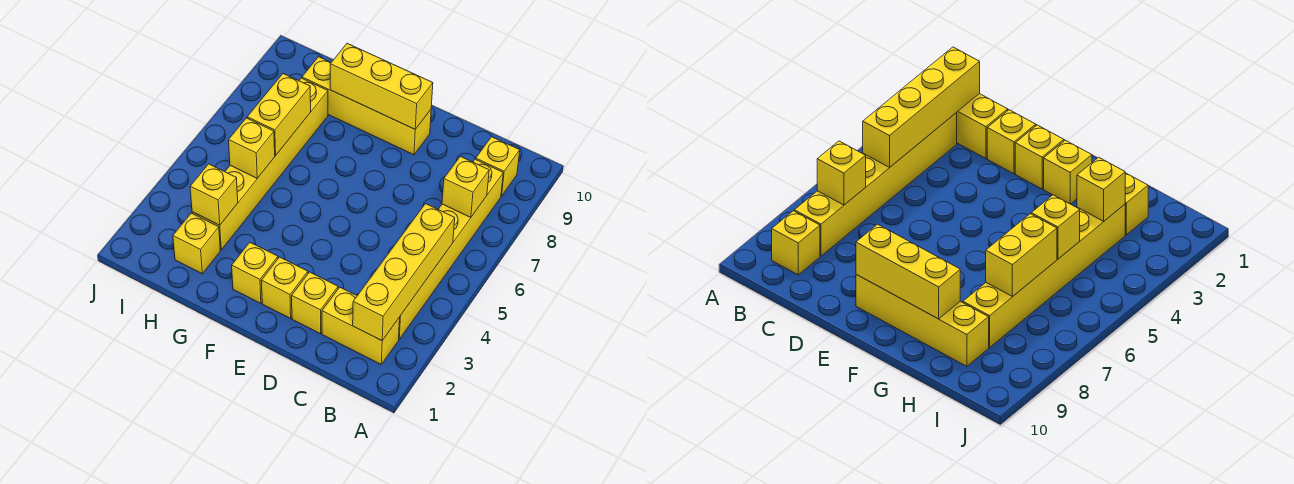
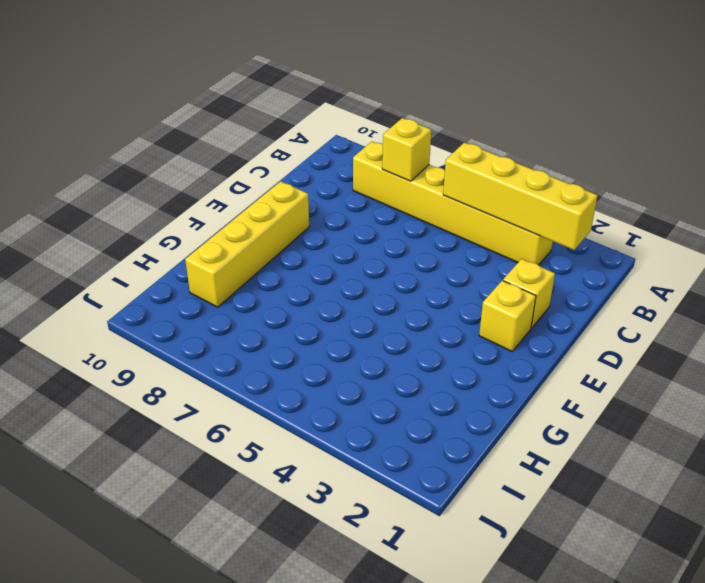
none -> yellow brick B2:C2 level 1
none -> yellow brick B9 level 1
none -> yellow brick F2 level 1

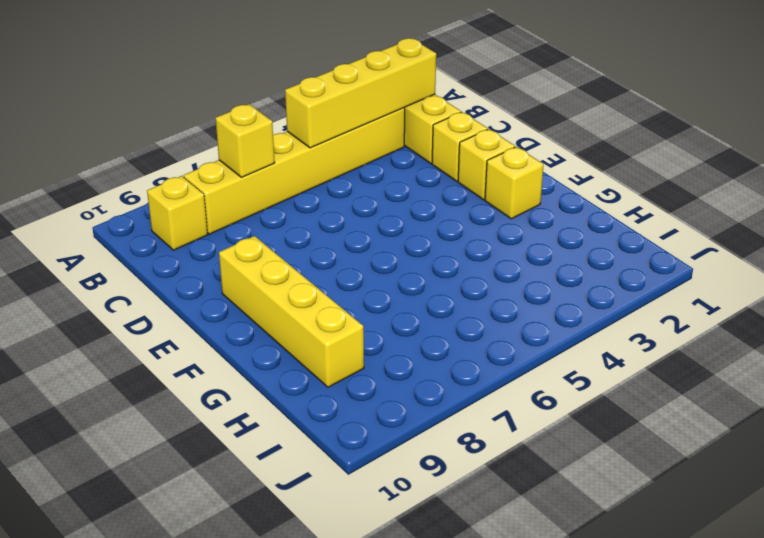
none -> yellow brick H2 level 1
none -> yellow brick H3:H8 level 1
none -> yellow brick E9:G9 level 2

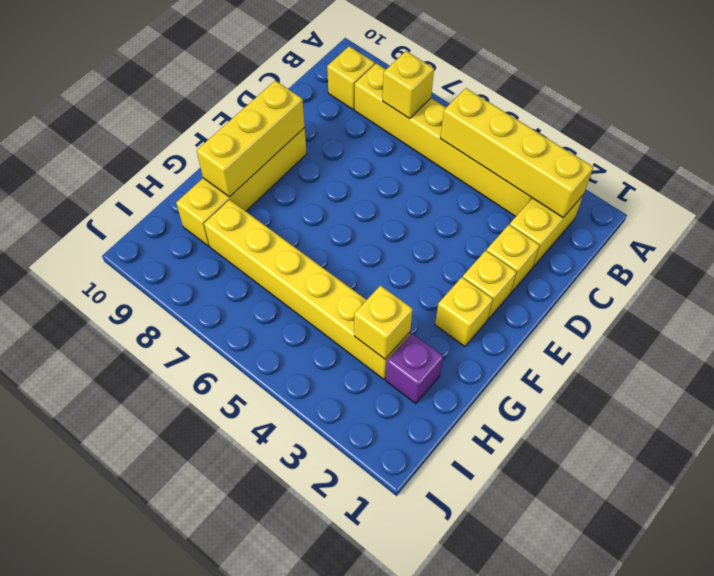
purple brick H2 level 1 -> yellow brick H2 level 1
none -> yellow brick H5 level 2
none -> yellow brick H6:H7 level 2

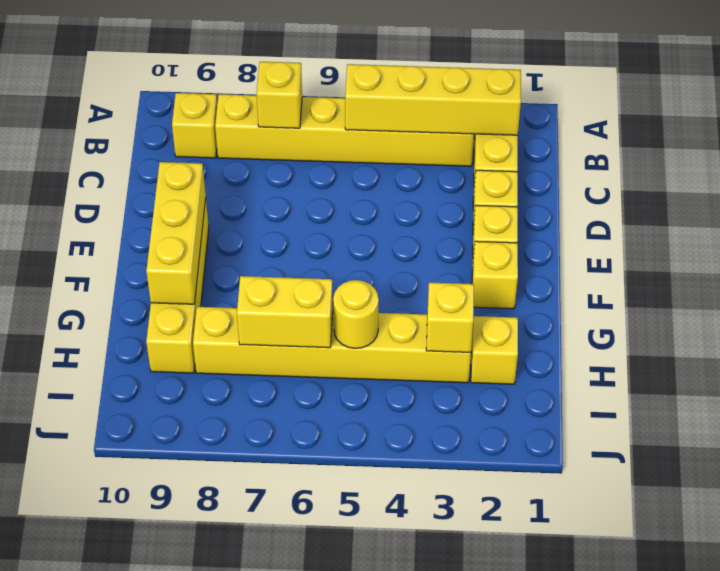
yellow round brick H5 level 2 -> yellow brick H5 level 2

